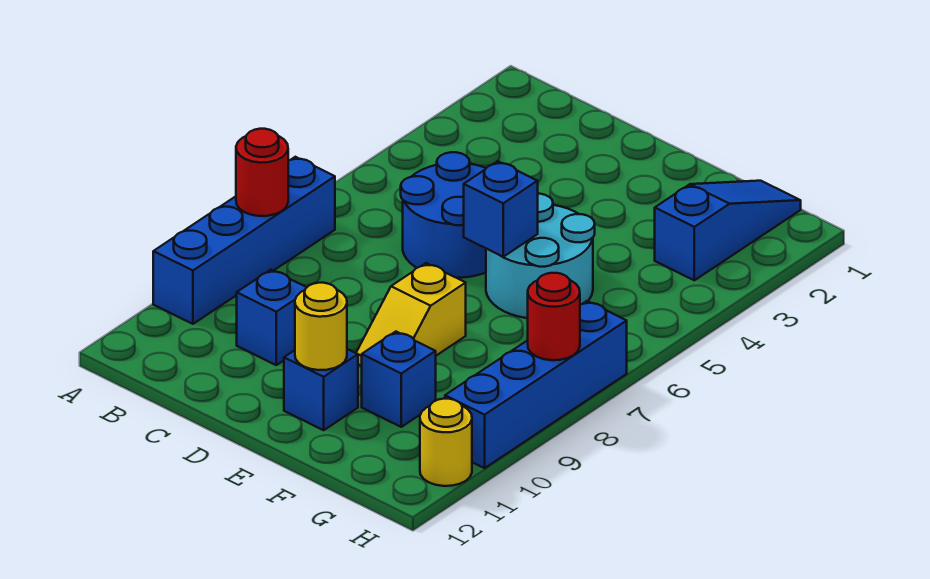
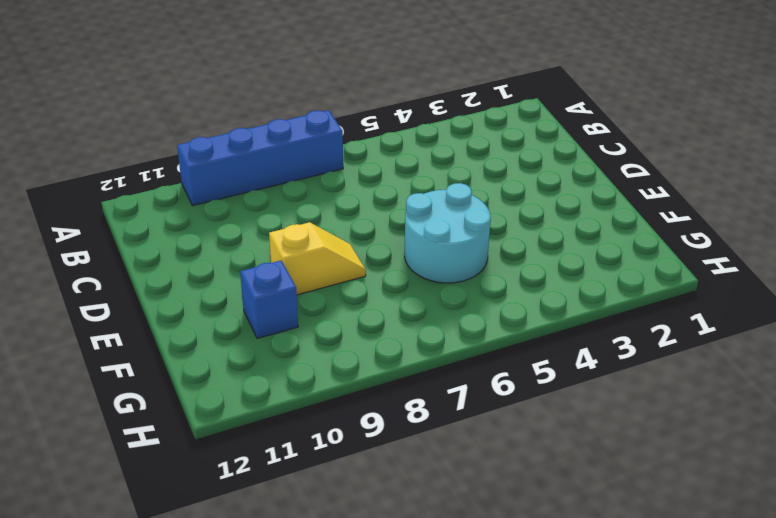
yellow slope E8:E9 level 1 top 9 -> yellow slope E8:E9 level 1 top 8
none -> blue round brick C5:D6 level 1
none -> blue brick C10 level 1
none -> blue brick E11 level 1

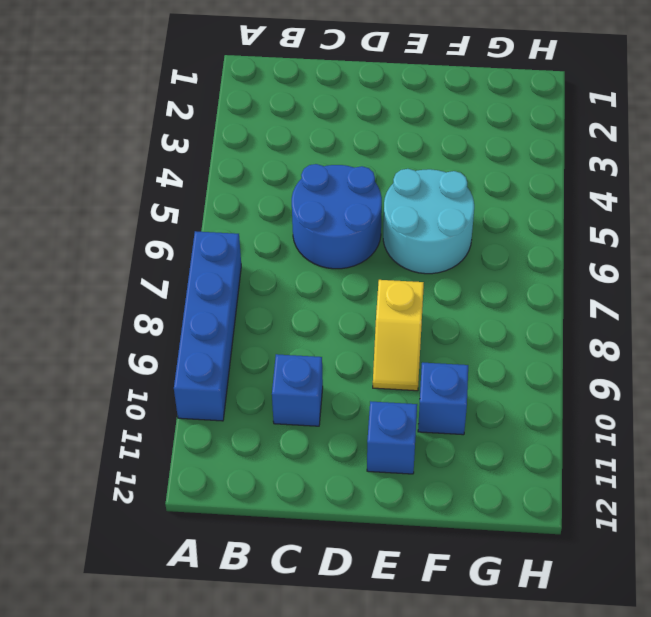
none -> blue slope G1:G3 level 1 top 3
none -> blue brick H7:H10 level 1
none -> yellow round brick H11 level 1

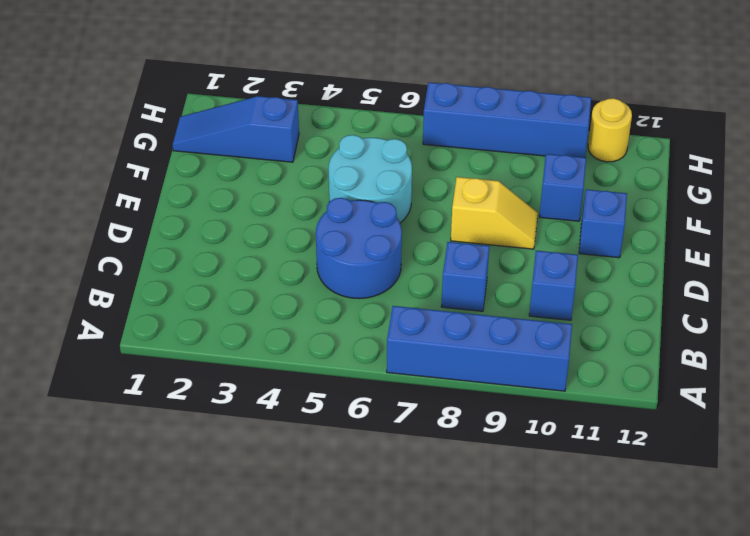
blue brick C8 level 1 -> blue brick E6 level 2
none -> red round brick A8 level 2
none -> yellow round brick E11 level 2
none -> red round brick H8 level 2

